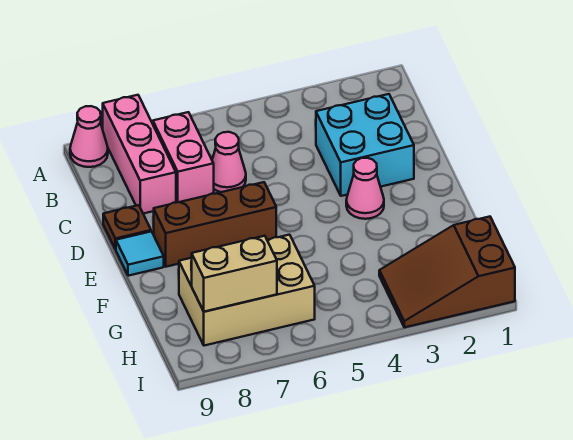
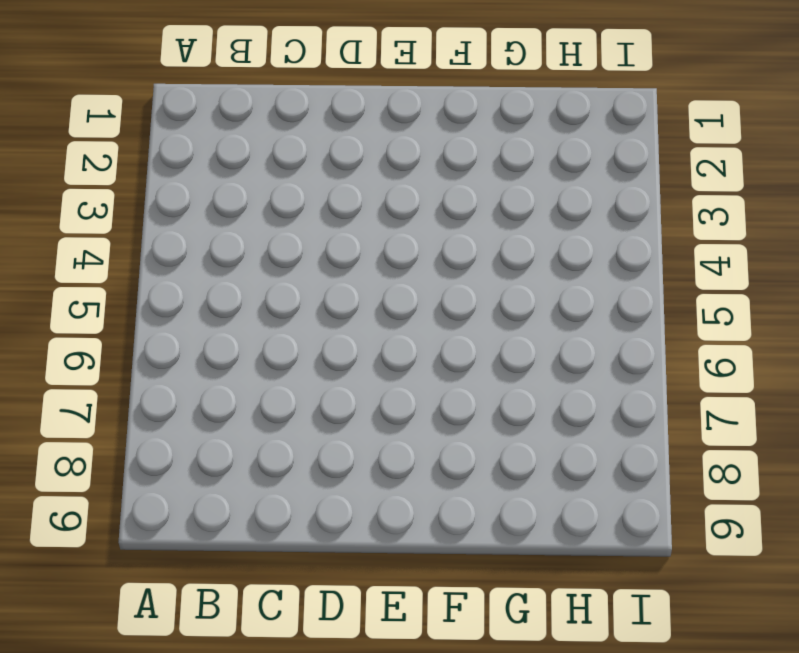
none -> pink brick A8:C8 level 1
none -> pink cone A9 level 1
none -> pink brick B7:C7 level 1

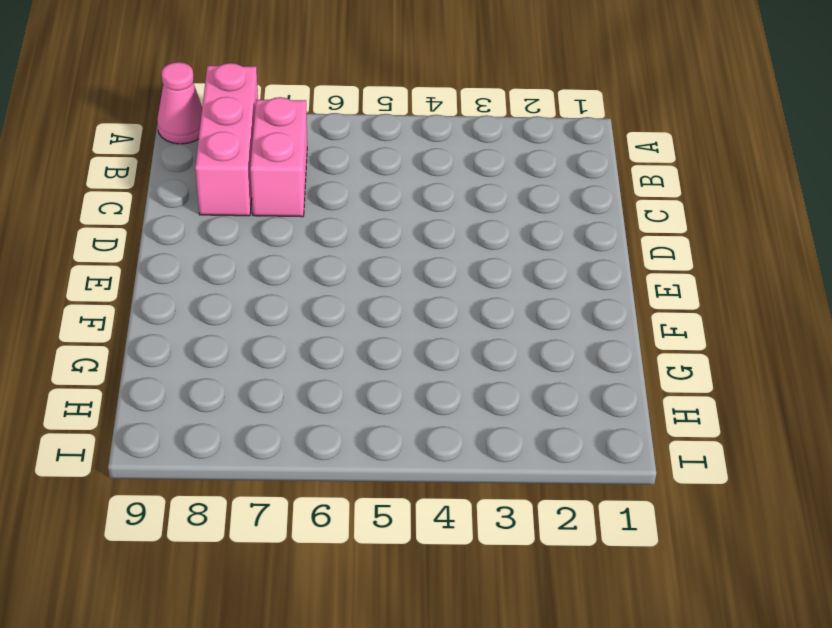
none -> cyan brick C2:D3 level 1
none -> pink cone C6 level 1
none -> brown plate D9 level 1

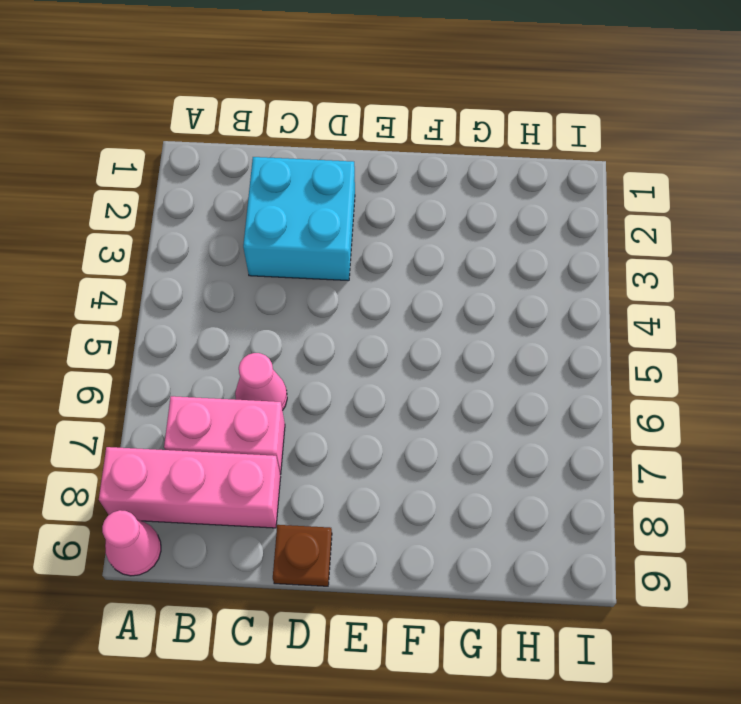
none -> pink cone E3 level 1
none -> brown brick E6:E8 level 1
none -> cyan tile E9 level 1

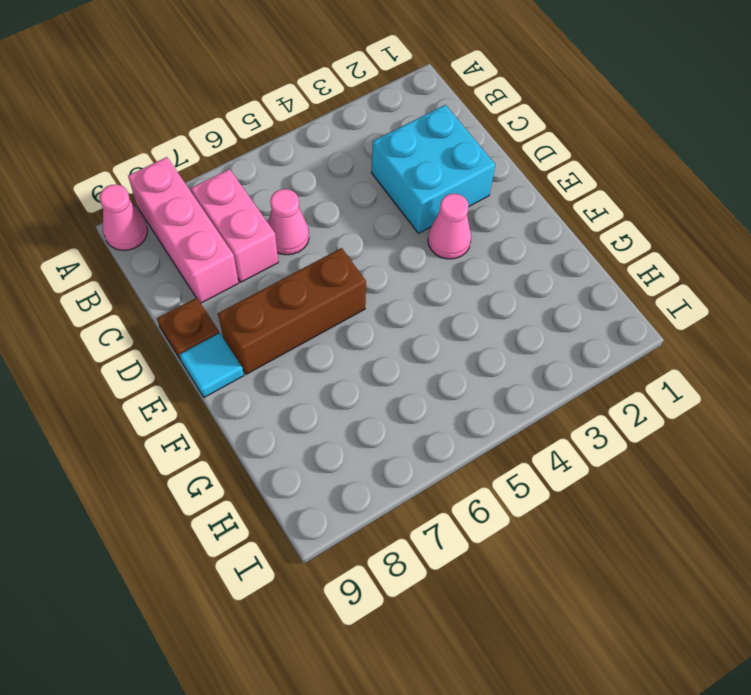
none -> tan brick G6:H8 level 1
none -> brown slope H1:I3 level 1 top 1
none -> tan brick H7:H8 level 2

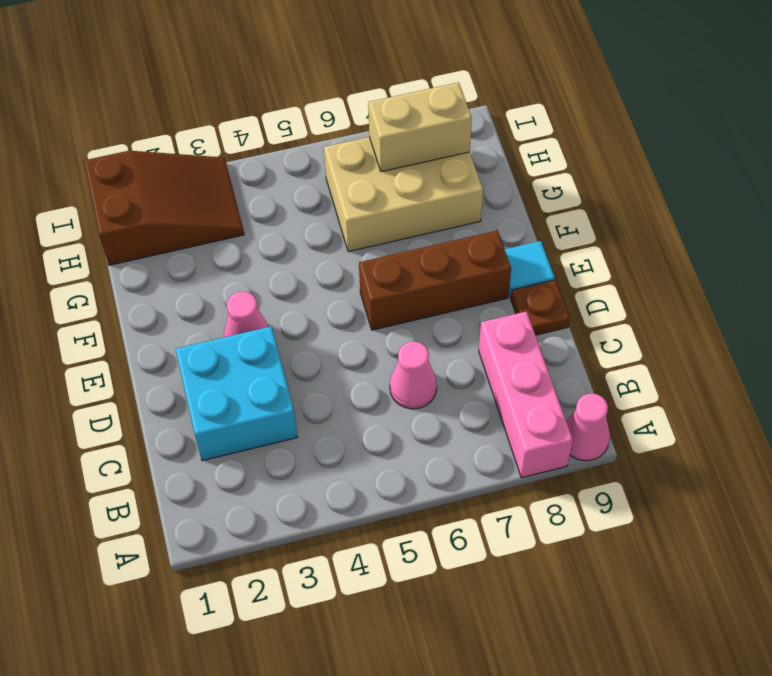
none -> pink brick B7:C7 level 1

